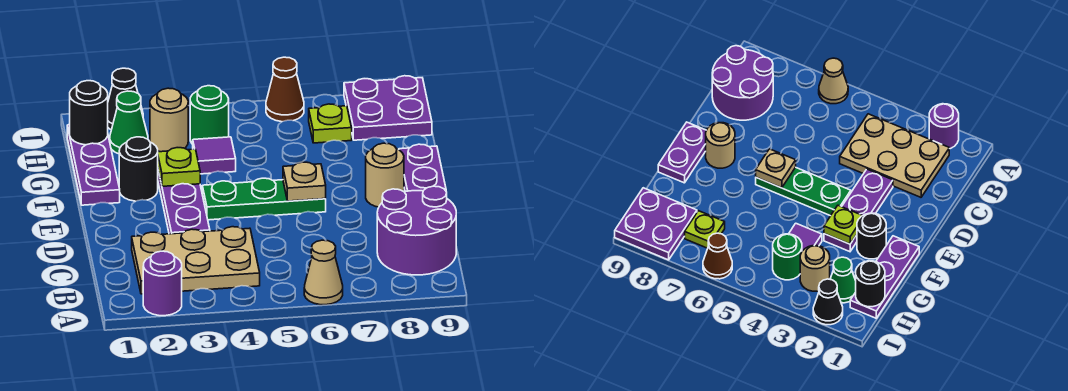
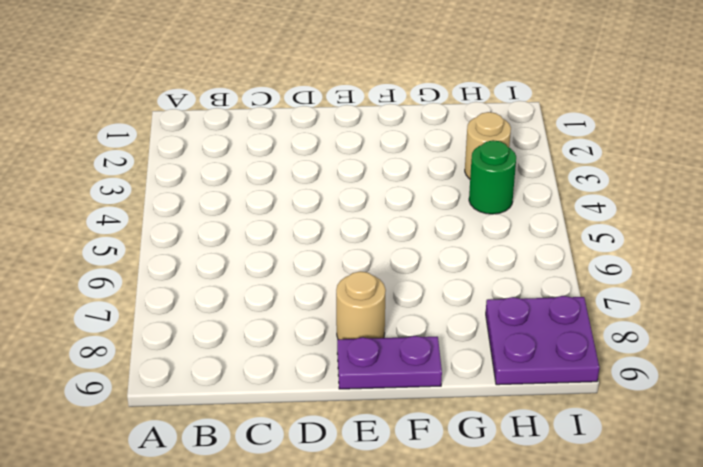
none -> purple round brick A2 level 1
none -> tan cone A6 level 1
none -> tan plate B2:C4 level 1

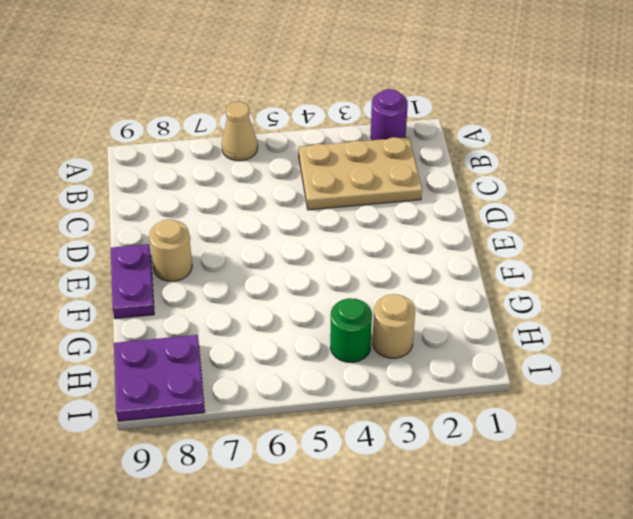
none -> purple round brick B8:C9 level 1
none -> purple plate D3:F3 level 1
none -> green plate E4:E6 level 1

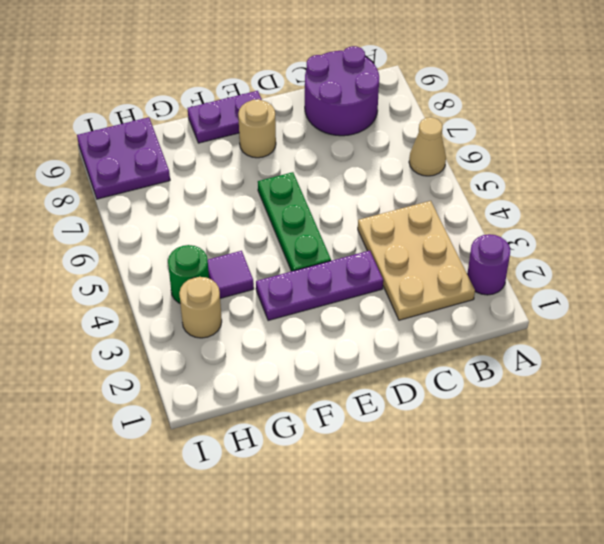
none -> purple plate F1:H1 level 1
none -> black round brick F2 level 1
none -> green cone H2 level 1

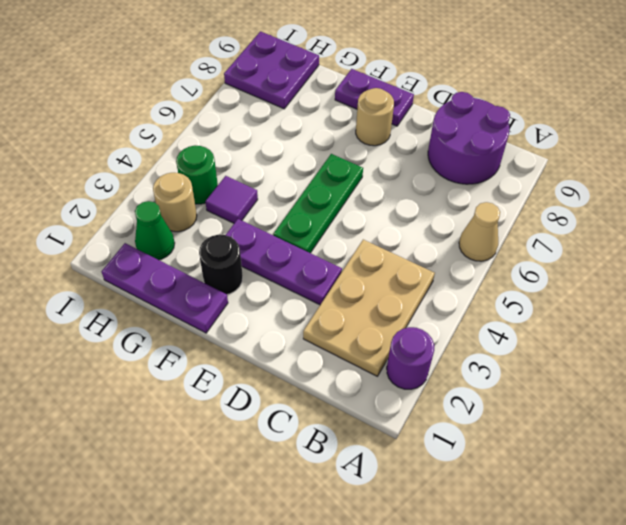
none -> lime plate H7 level 1
none -> black cone I2 level 1
none -> brown cone I6 level 1

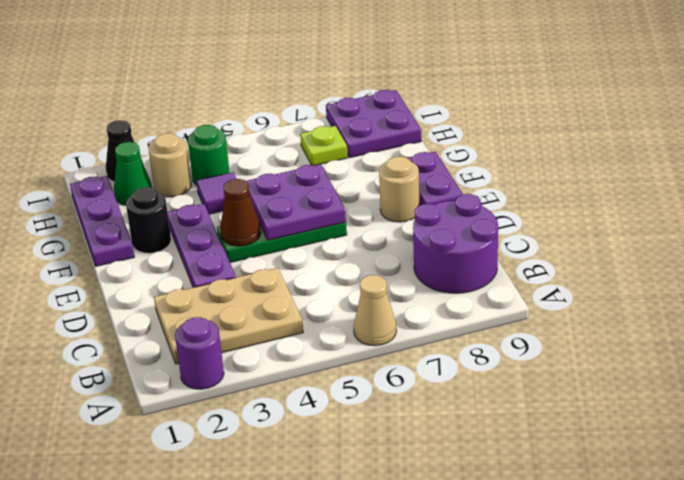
brown cone E4 level 2 -> brown cone I6 level 1
purple plate E5:F6 level 2 -> tan plate E6 level 2
none -> lime plate F3 level 2
none -> black round brick H1 level 2

